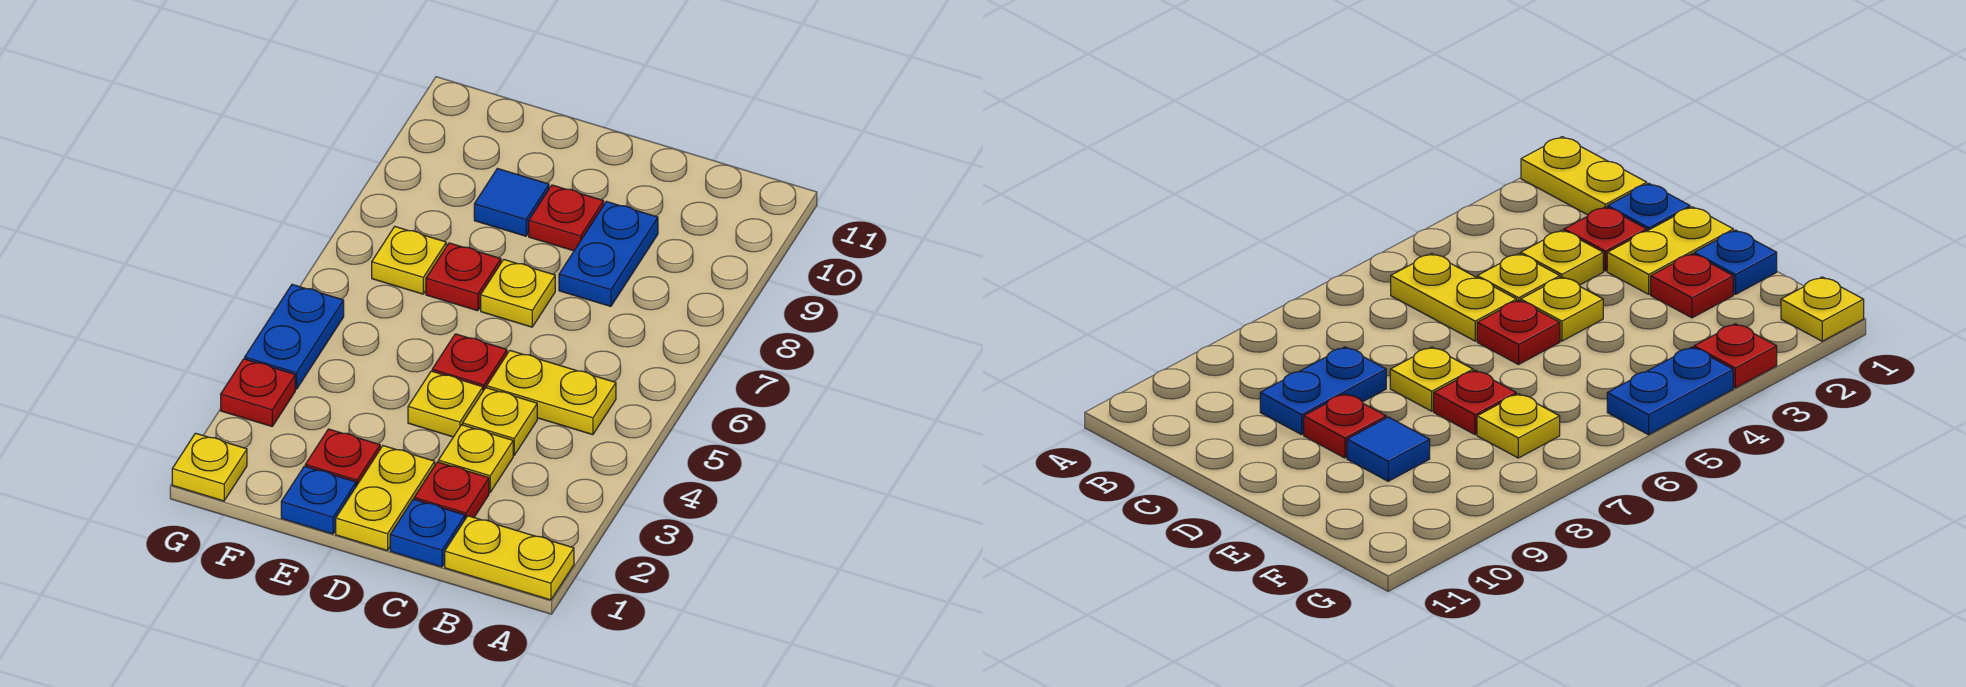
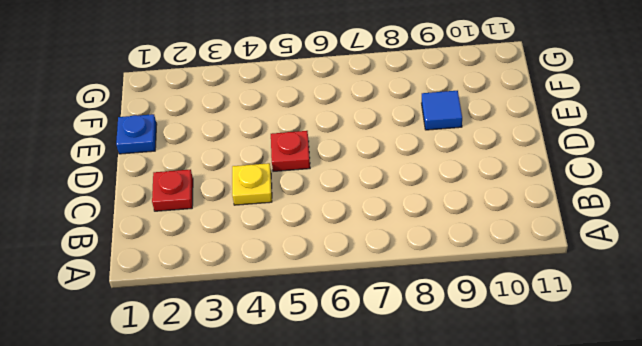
none -> yellow plate A1:B1 level 1
none -> yellow plate B5:C5 level 1
none -> blue plate C1 level 1

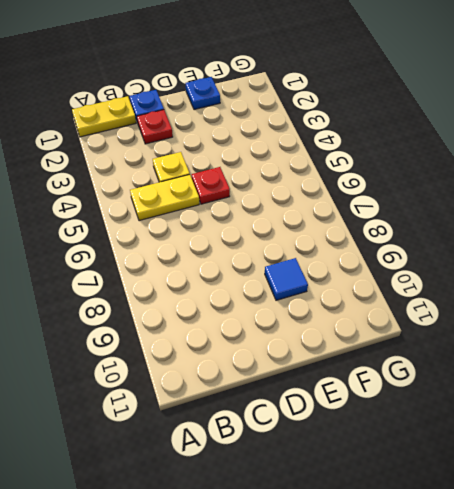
none -> yellow plate C3 level 1
none -> blue plate C8:C9 level 1
none -> yellow plate D1:D2 level 1

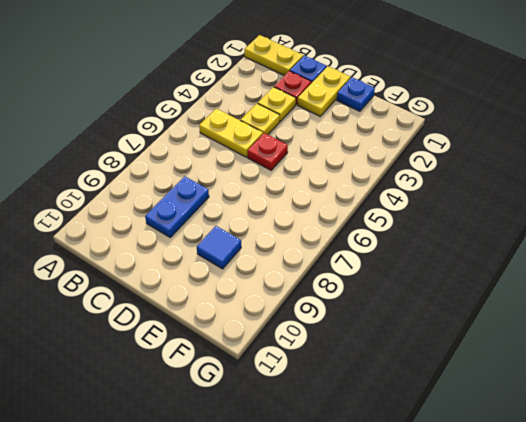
none -> yellow plate D4 level 1
none -> yellow plate D7 level 1
none -> red plate D9 level 1

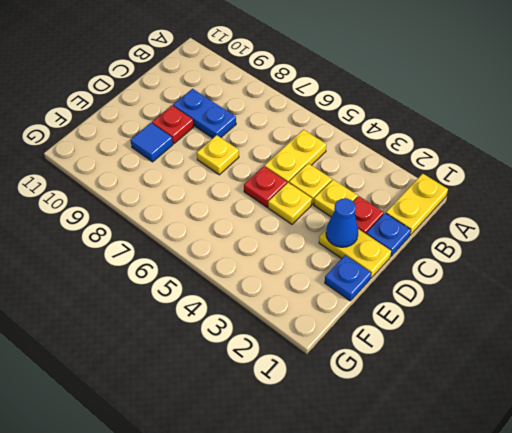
blue cone D2 level 2 -> none
none -> red plate E2 level 1
none -> red plate E7 level 1
none -> yellow plate F7 level 1

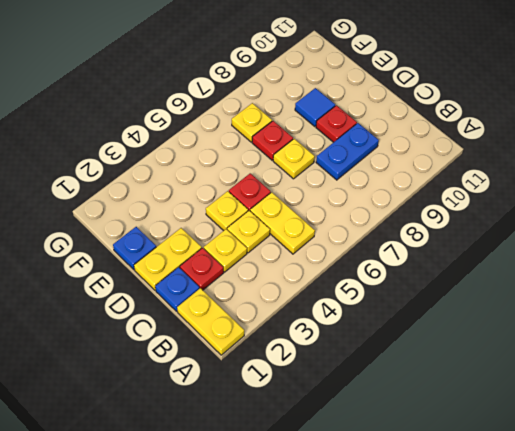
none -> red plate E2 level 1
none -> yellow plate G1 level 1
none -> red plate G3 level 1

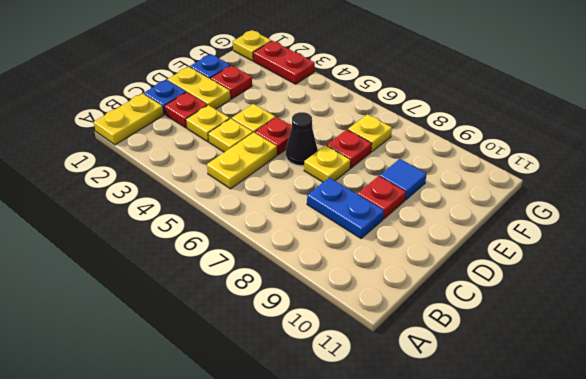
black cone D6 level 1 -> none
red plate G2:G3 level 1 -> red plate G3 level 1
none -> blue plate G4:G5 level 1

